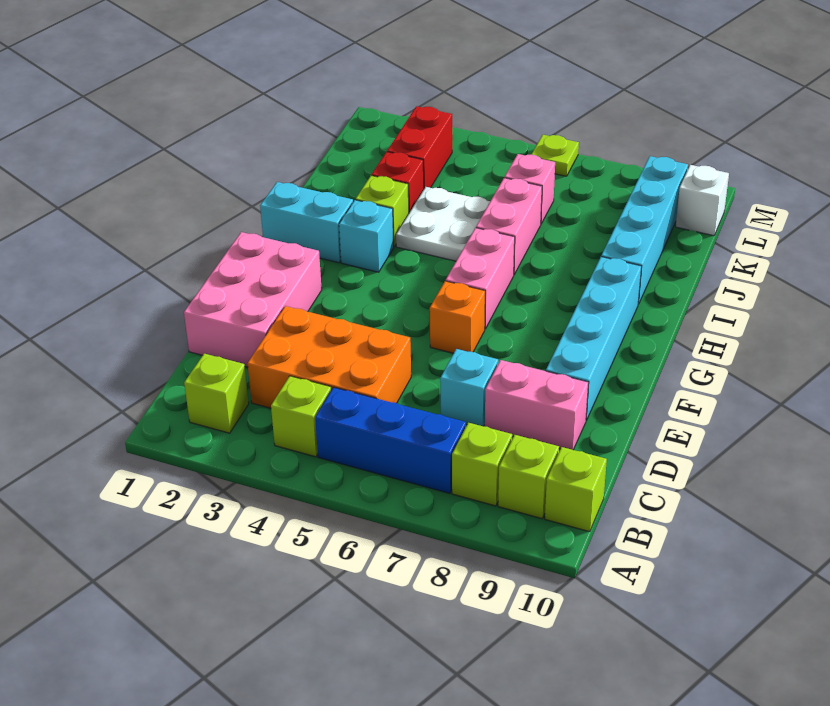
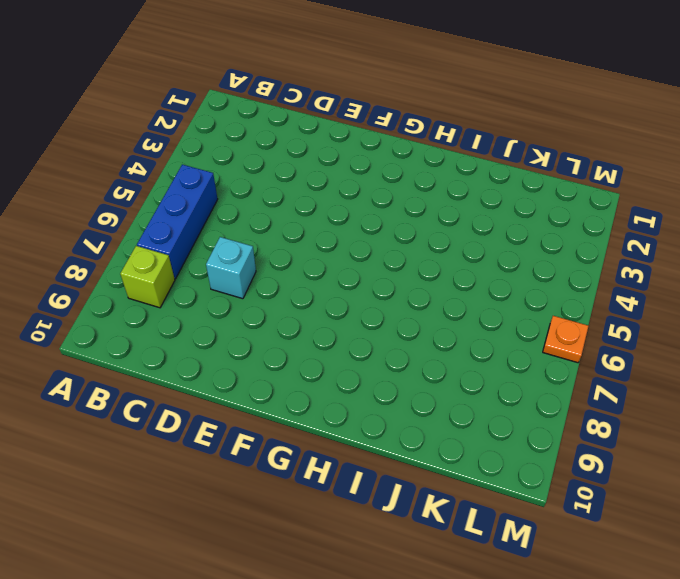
orange plate M6 level 1 -> lime plate M6 level 1
none -> lime brick B2 level 1
none -> lime brick B4 level 1
none -> lime brick B9 level 1

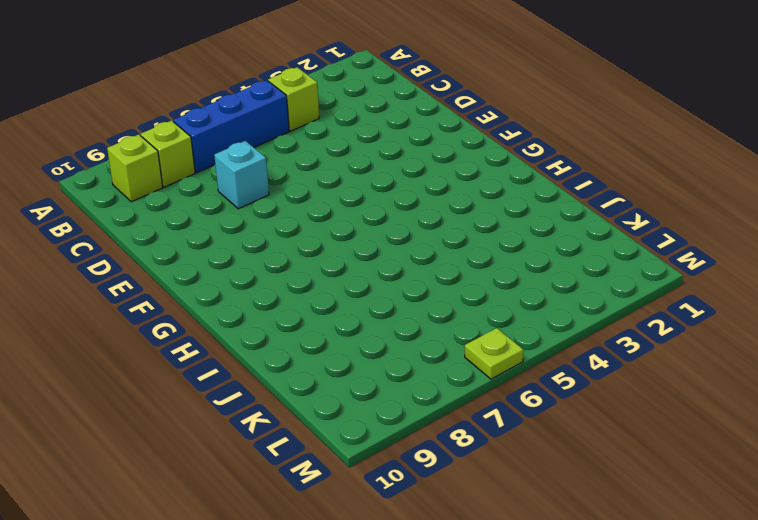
none -> lime brick B2 level 1
none -> lime brick B10 level 1
none -> orange brick C3:D5 level 1

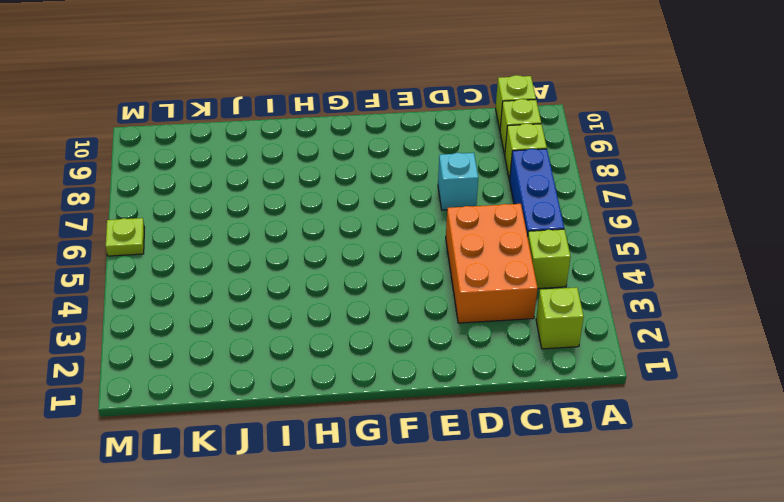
none -> pink brick D1:F2 level 1
none -> pink brick D8:D9 level 1
none -> cyan brick E9:H9 level 1

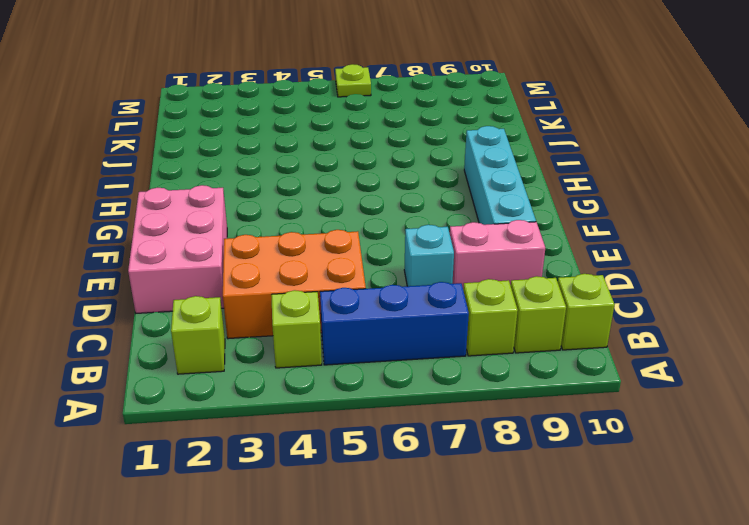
none -> orange brick F6 level 1
none -> pink brick G6:H6 level 1
none -> cyan brick H1:H2 level 1

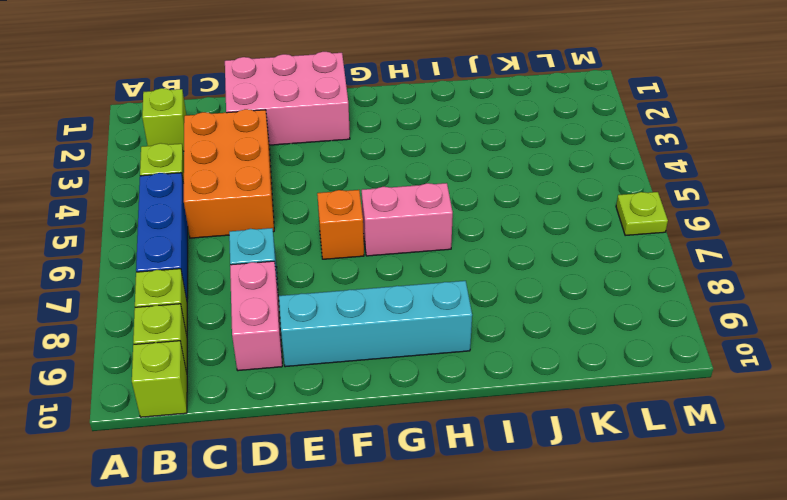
none -> cyan brick H1:H2 level 1
none -> cyan brick H3 level 1
none -> lime brick I3 level 1

